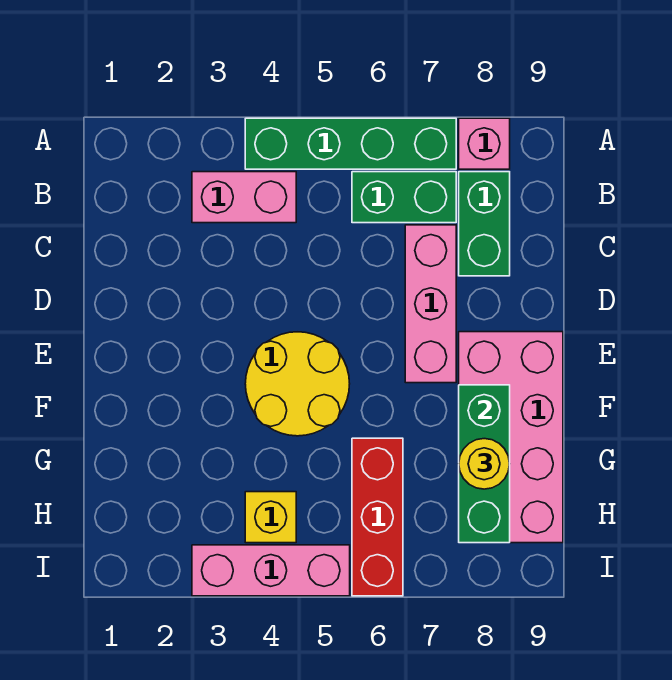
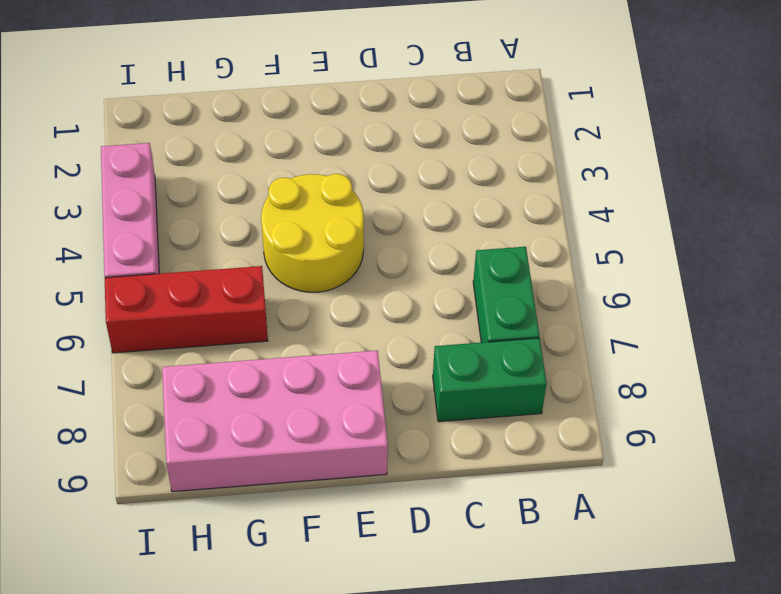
none -> green brick A4:A7 level 1
none -> pink brick A8 level 1
none -> pink brick B3:B4 level 1

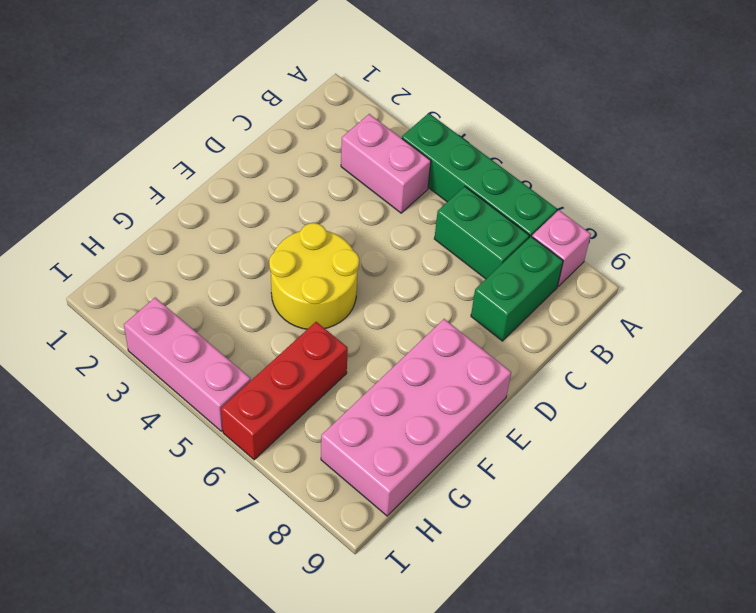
none -> pink brick C7:E7 level 1
none -> yellow brick H4 level 1
none -> green brick F8:H8 level 2

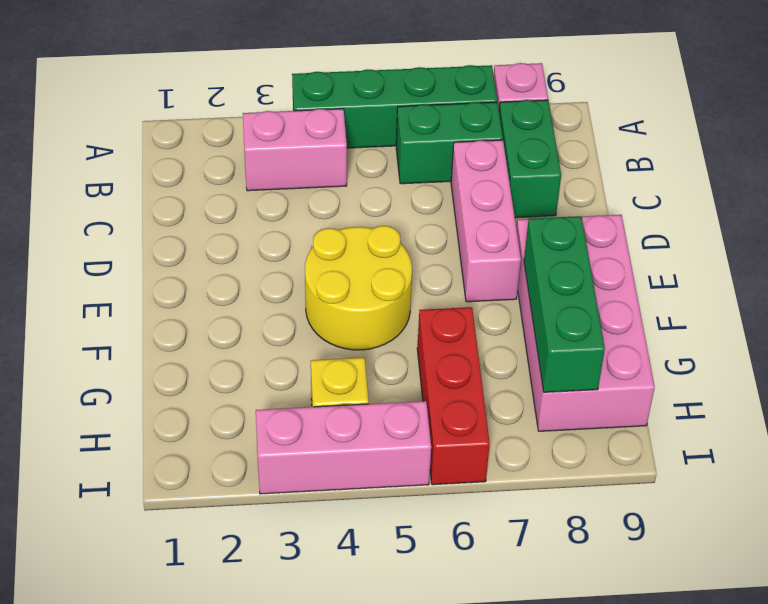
none -> yellow round brick G8 level 3

